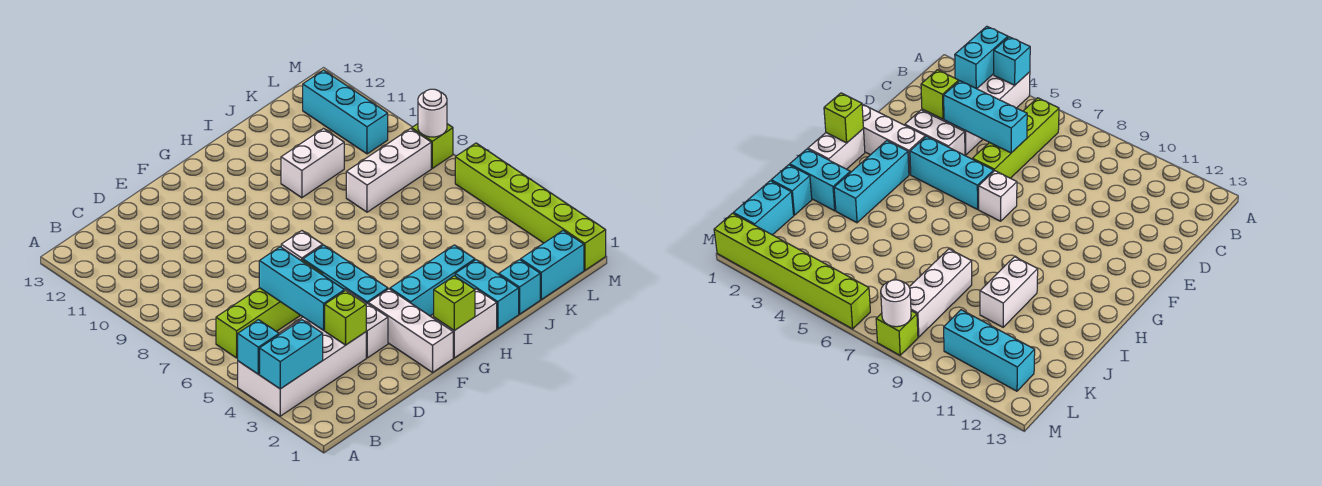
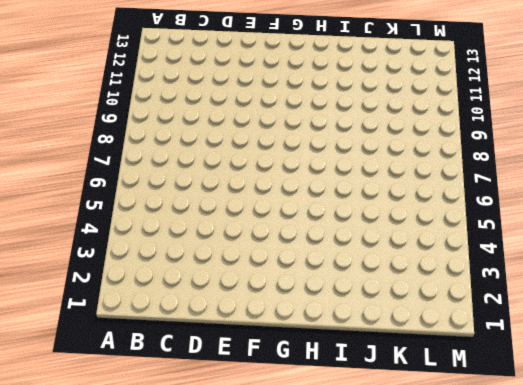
none -> white brick A3:D4 level 1
none -> lime brick B6:E6 level 1
none -> white brick E3:E4 level 1

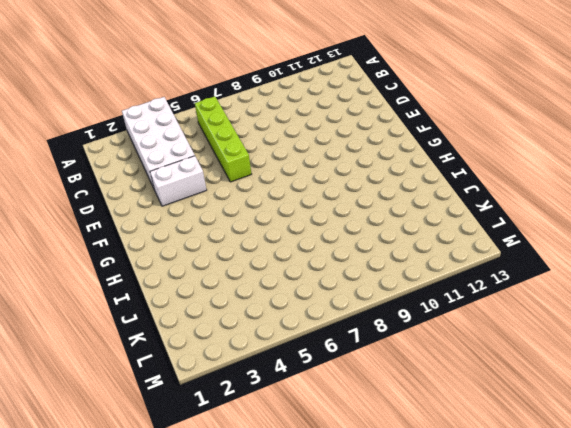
none -> white brick F1:F3 level 1
none -> cyan brick F4:F6 level 1
none -> white brick F7 level 1

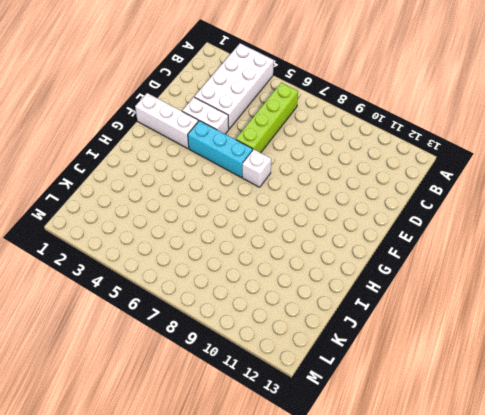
none -> white brick G1:H1 level 1
none -> cyan brick G3:I3 level 1
none -> cyan brick I1:I2 level 1

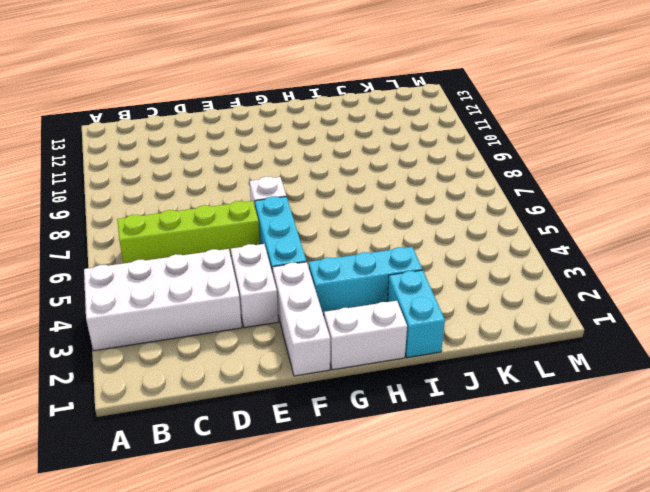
none -> white brick I10:J10 level 1
none -> cyan brick J1 level 1
none -> white brick J8:L8 level 1

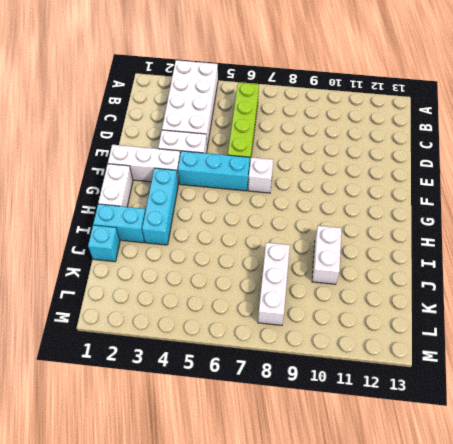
none -> cyan brick K1:L1 level 1
none -> cyan brick L10:L12 level 1
none -> lime brick M1:M6 level 1

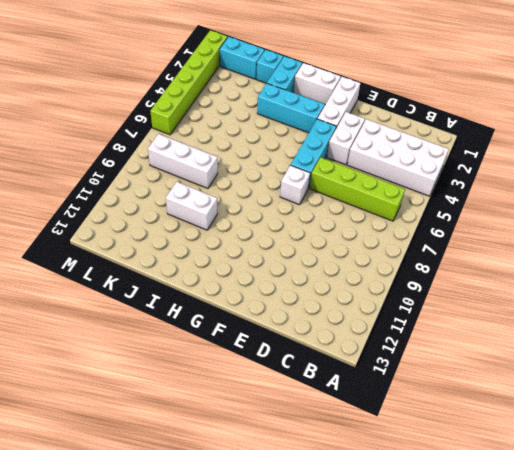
none -> cyan brick L10:L12 level 1
none -> lime brick M8 level 1
none -> cyan brick A3:B3 level 2

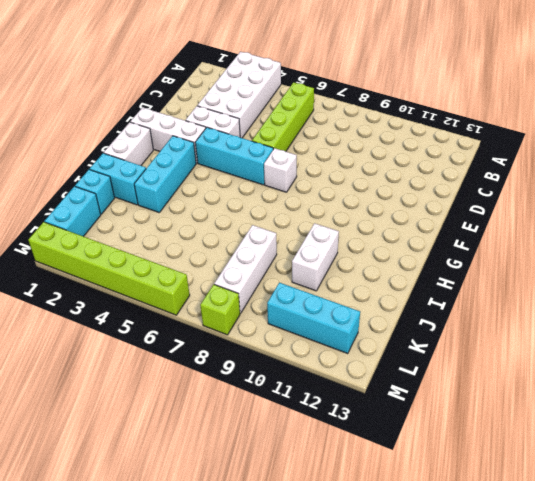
none -> cyan brick A3:B3 level 2
none -> cyan brick A4 level 2
none -> lime brick D3 level 2

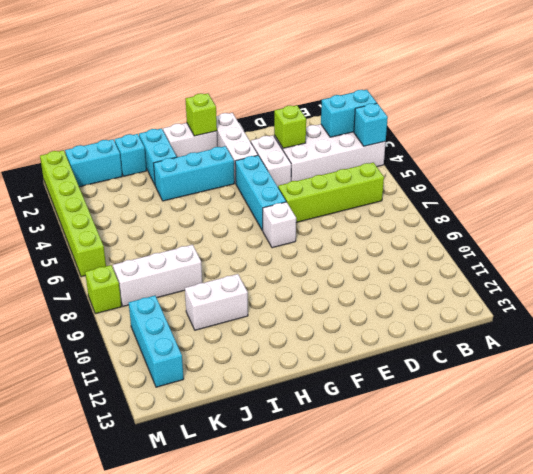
none -> cyan brick D4:D6 level 2
none -> white round brick M8 level 2

